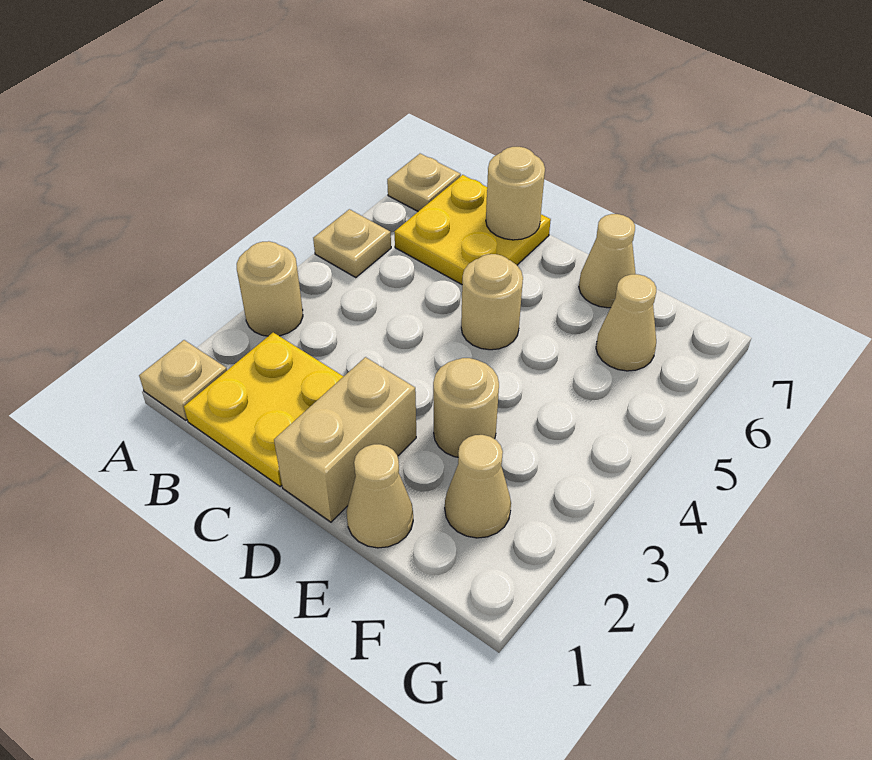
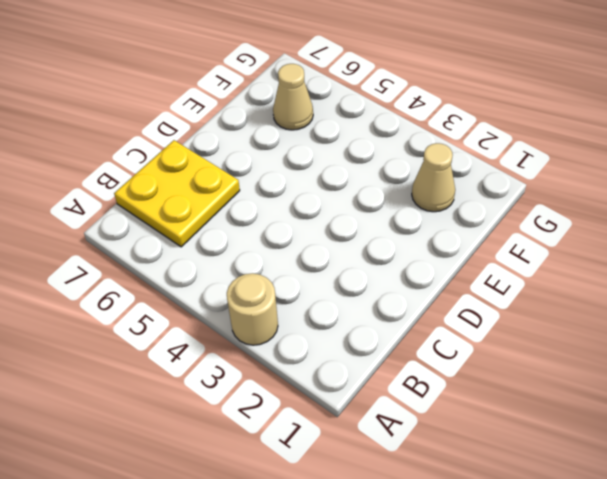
none -> tan plate A1 level 1
none -> tan plate A5 level 1
none -> tan plate A7 level 1

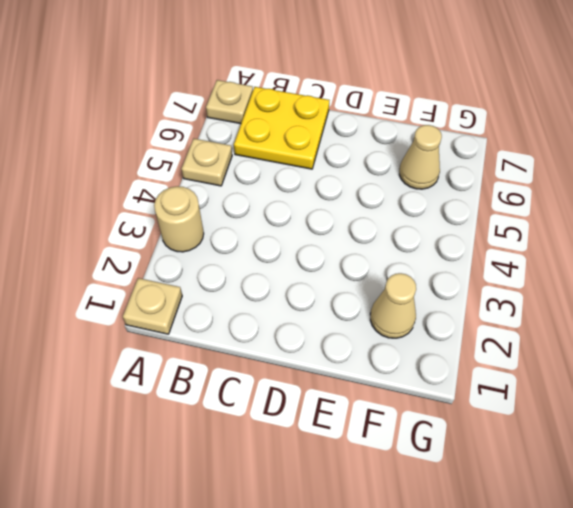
none -> yellow plate B1:C2 level 1
none -> tan brick D1:D2 level 1
none -> tan round brick D5 level 1

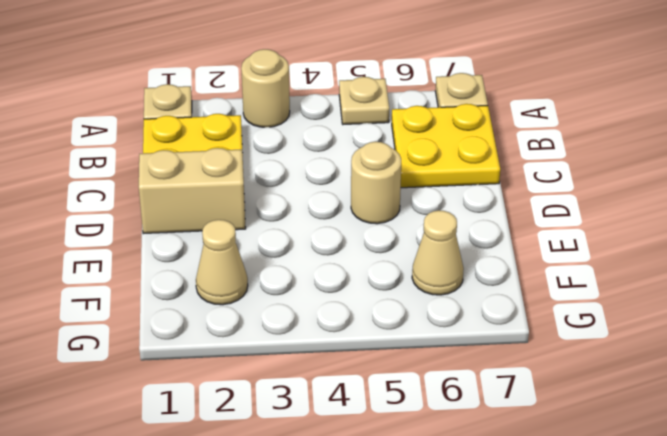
none -> tan cone E1 level 1
none -> tan round brick E3 level 1
none -> tan cone E7 level 1

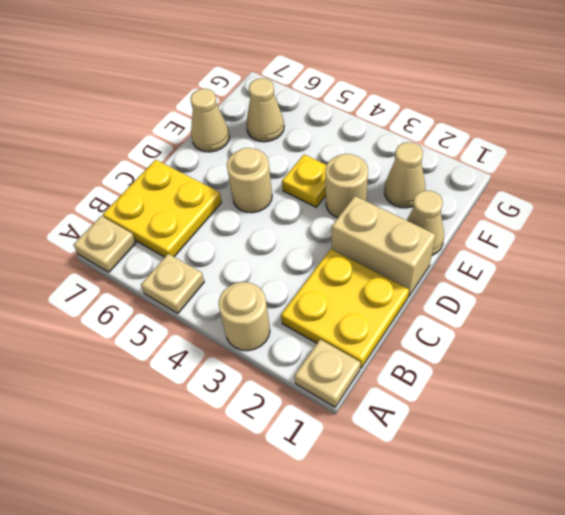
yellow plate E4 level 1 -> none
none -> tan round brick C7 level 2

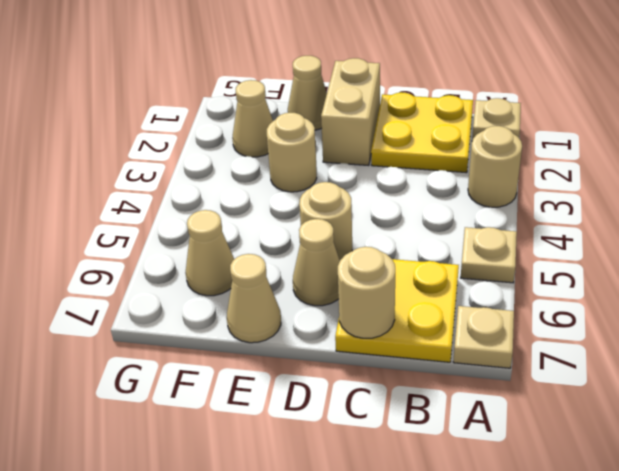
tan cone D6 level 1 -> none

